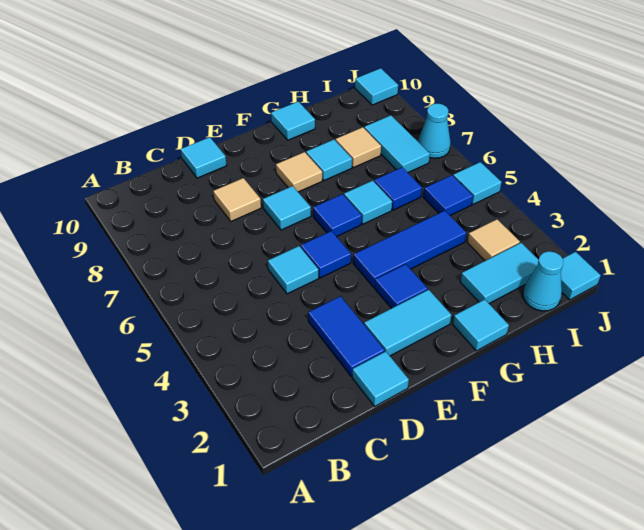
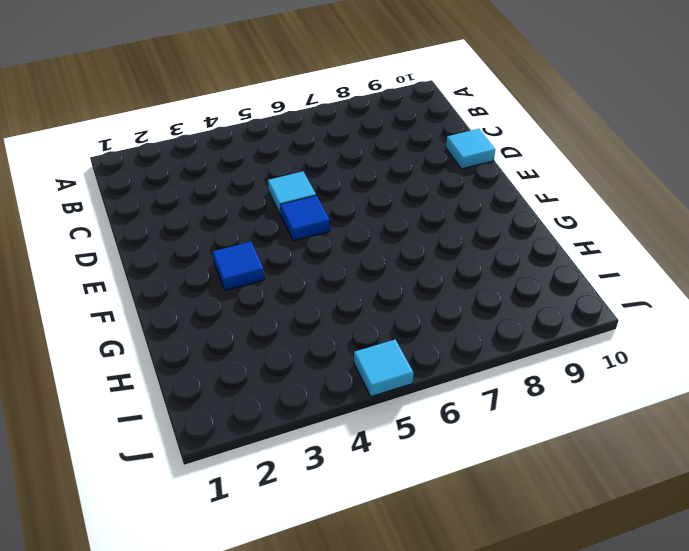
none -> cyan tile D1 level 1
none -> blue tile D2:D3 level 1
none -> tan tile D8 level 1

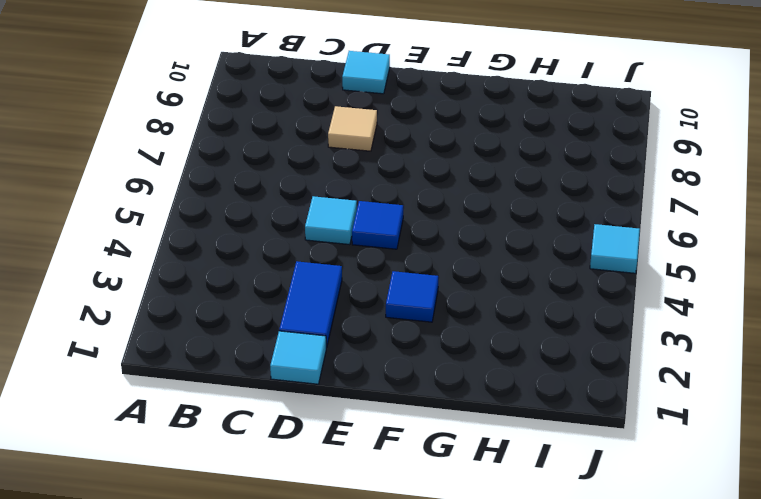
none -> cyan tile E2:F2 level 1
none -> cyan tile E7 level 1
none -> blue tile F4:H4 level 1

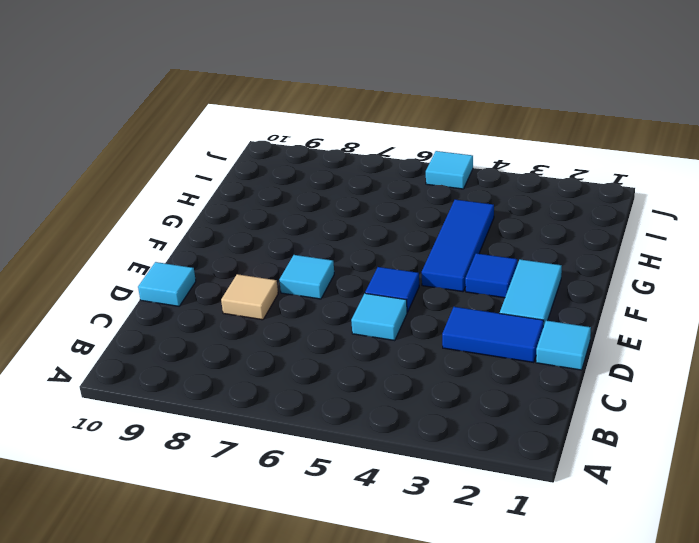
none -> blue tile F6 level 1
none -> tan tile F8 level 1
none -> cyan tile G1 level 1

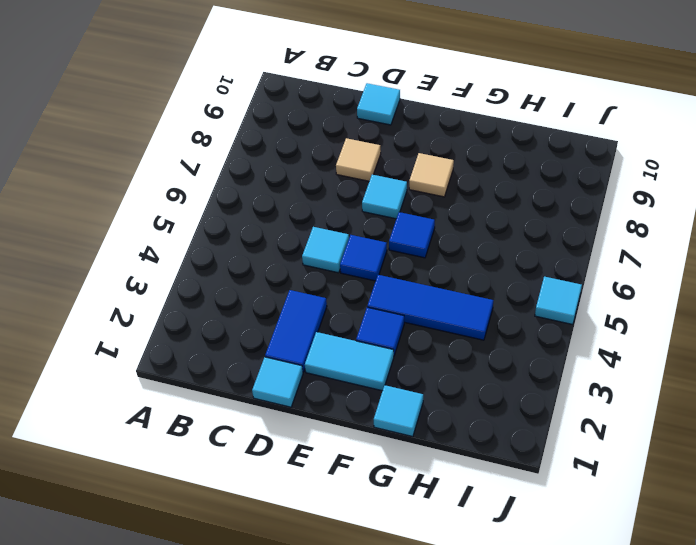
none -> cyan tile G6 level 1
none -> cyan tile G8 level 1
none -> cyan tile G10 level 1

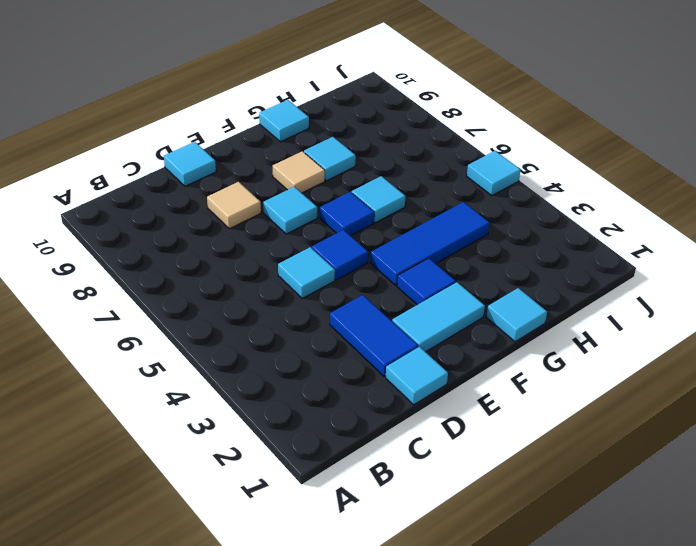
none -> cyan tile H2:I2 level 1
none -> blue tile H6 level 1
none -> tan tile H8 level 1

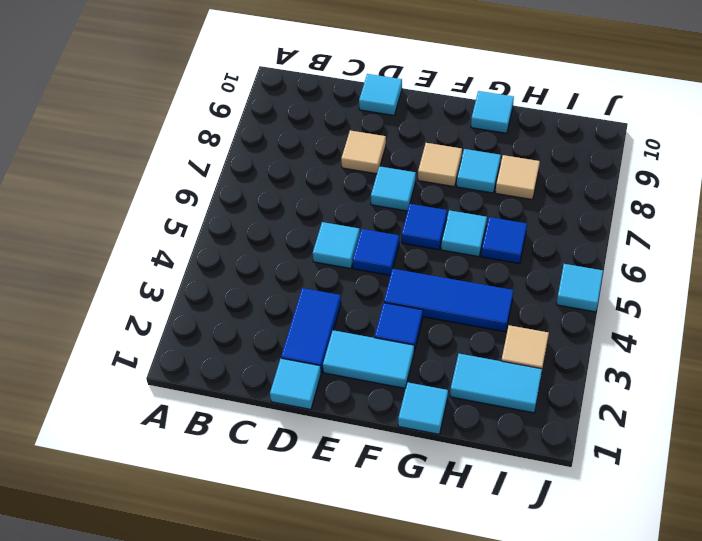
none -> cyan cone I1 level 1
none -> blue tile I5 level 1
none -> cyan tile I7:I8 level 1

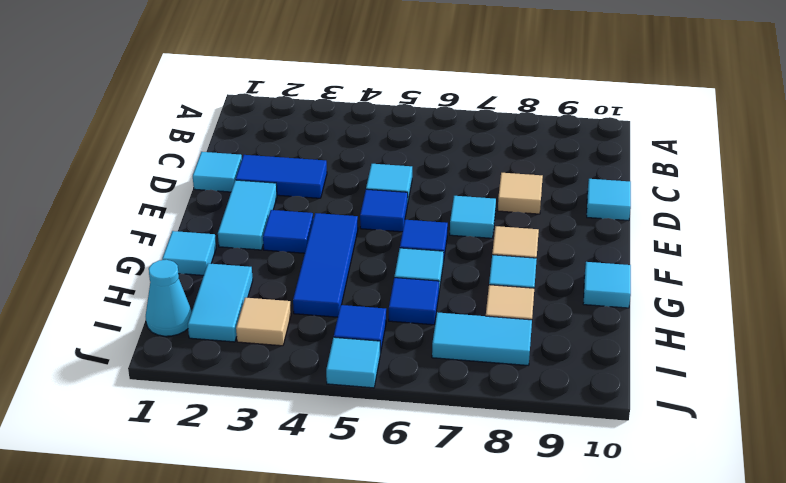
none -> cyan tile J1 level 1
none -> cyan cone J7 level 1
none -> cyan tile J10 level 1

